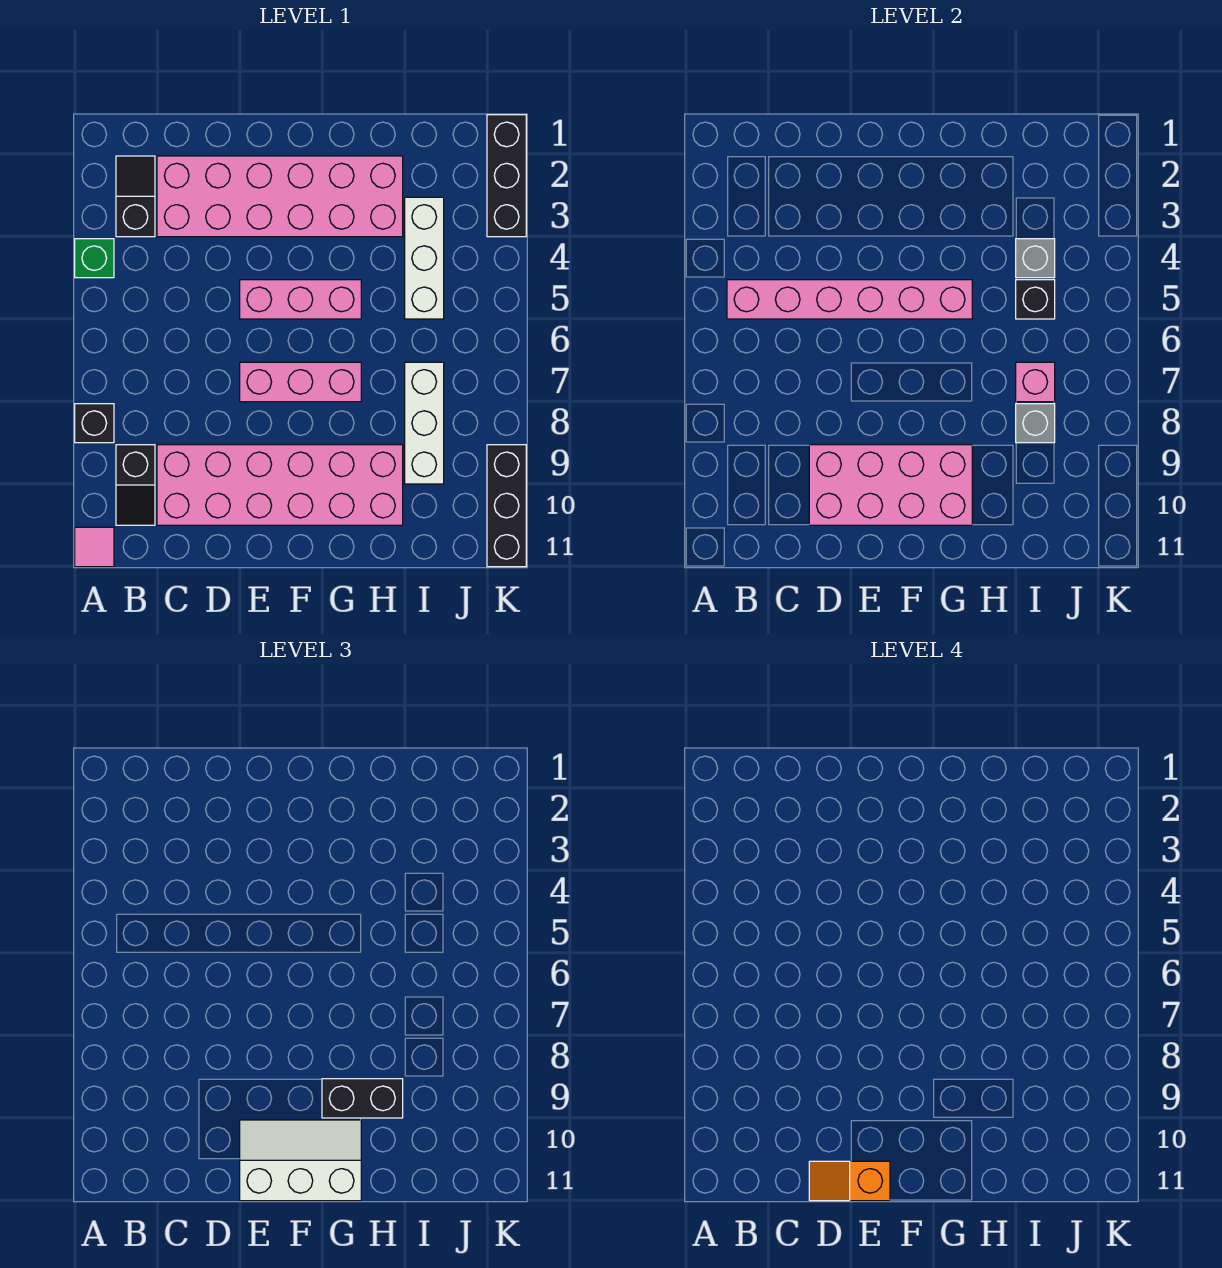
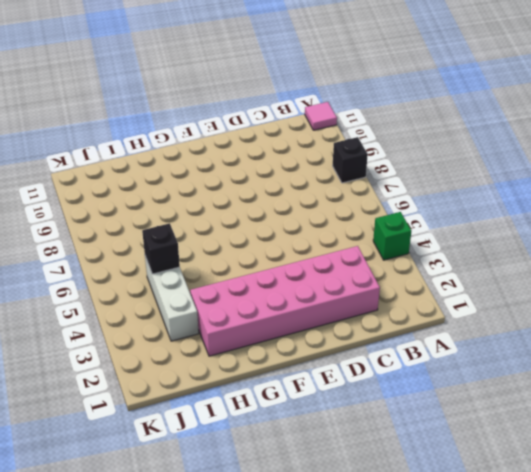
none -> black slope B2:B3 level 1 top 3
none -> black slope B9:B10 level 1 top 9
none -> pink brick C9:H10 level 1

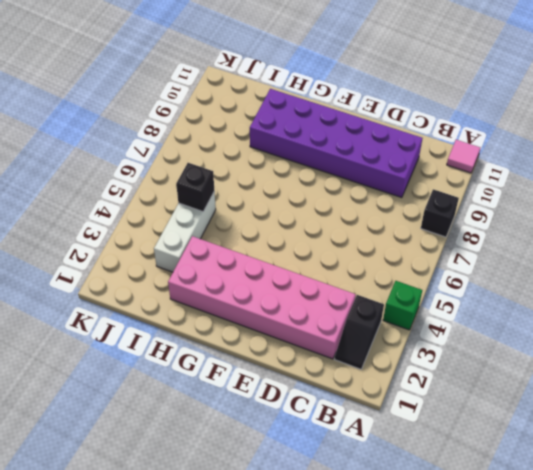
purple brick C9:H10 level 1 -> pink brick C9:H10 level 1
none -> black slope B9:B10 level 1 top 9
none -> pink brick E5:G5 level 1
none -> pink brick E7:G7 level 1

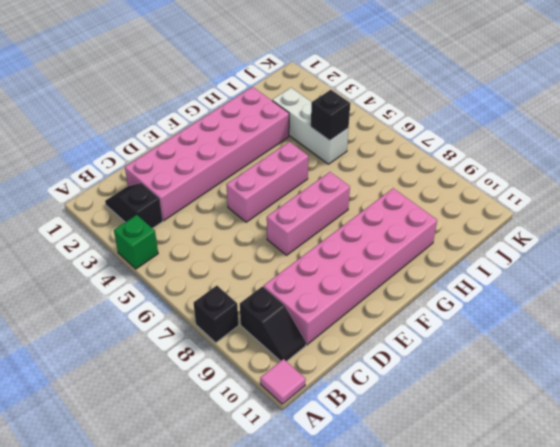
none -> white brick I7:I9 level 1
none -> black brick K1:K3 level 1
none -> black brick K9:K11 level 1

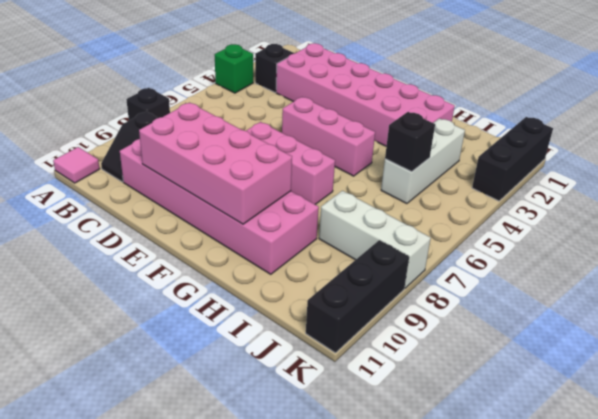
white brick I8:K8 level 1 -> white brick I7:I9 level 1
none -> pink brick B5:G5 level 2
none -> grey brick I4 level 2
none -> pink brick I7 level 2

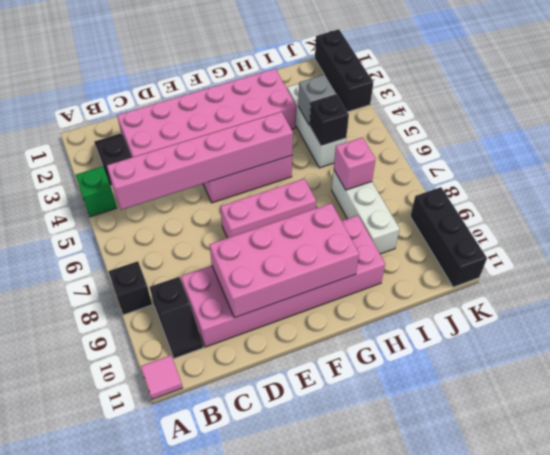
none -> grey brick I8 level 2
none -> white slope E10:G11 level 3 top 11
none -> black brick G9:H9 level 3

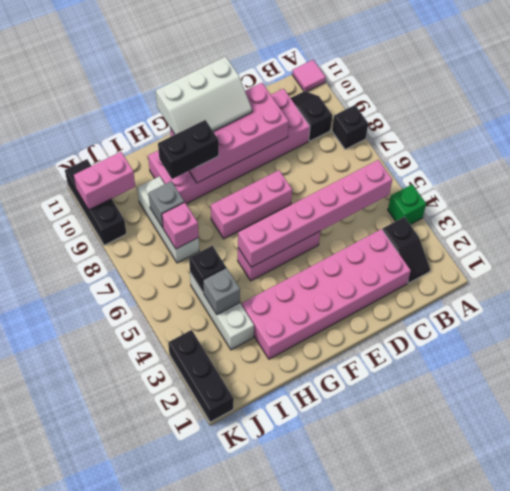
pink brick J10:K10 level 2 -> none
none -> orange slope D11:E11 level 4 top E

